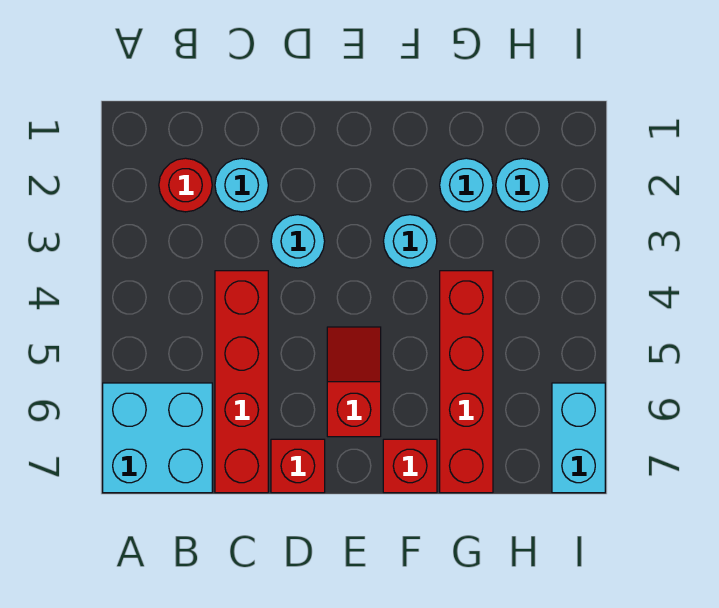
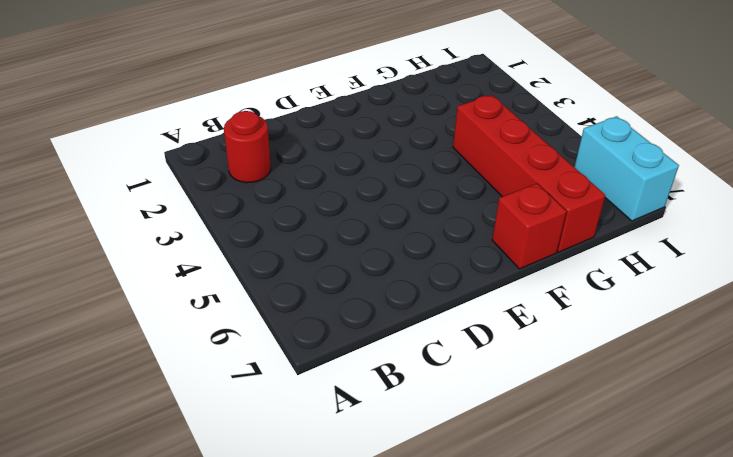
none -> cyan brick A6:B7 level 1
none -> cyan round brick C2 level 1
none -> red brick C4:C7 level 1

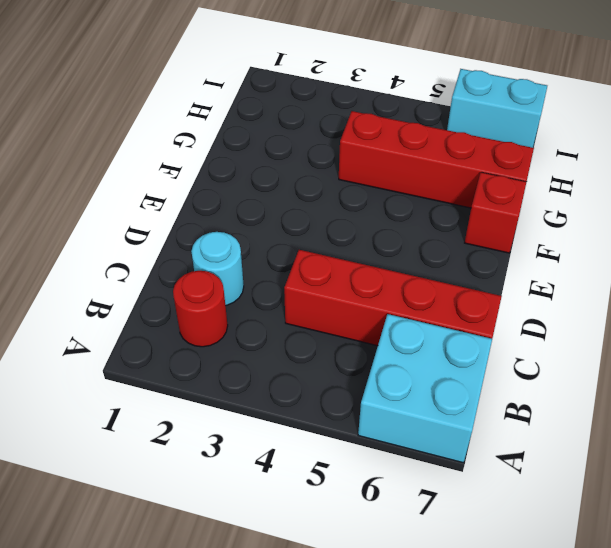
none -> cyan round brick D3 level 1
none -> red brick D7 level 1
none -> red slope E5:E6 level 1 top 6

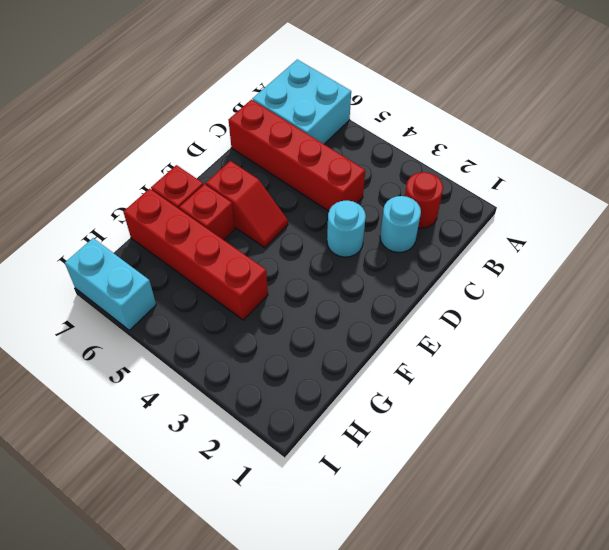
red brick F6 level 1 -> red brick D7 level 1
none -> cyan round brick F3 level 1
none -> cyan round brick G2 level 1
none -> cyan round brick H2 level 1

